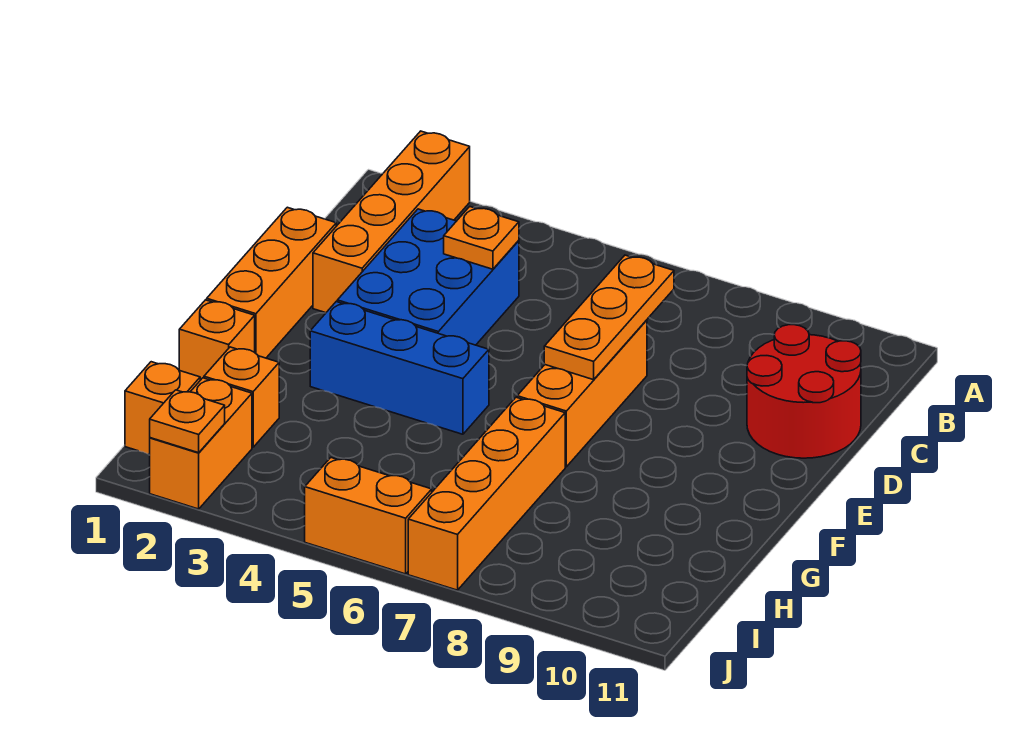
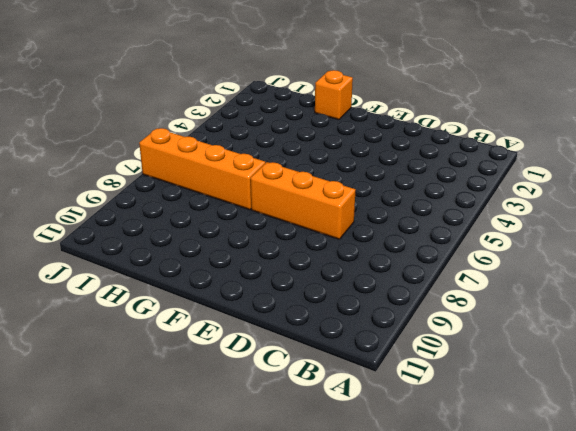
none -> orange brick A2:D2 level 1
none -> blue brick C3:E4 level 1
none -> red round brick C10:D11 level 1

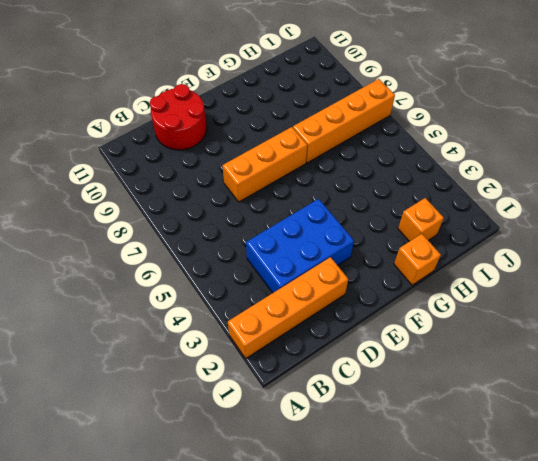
none -> orange brick D1:F1 level 1
none -> blue brick F3:F5 level 1
none -> orange brick I1 level 1

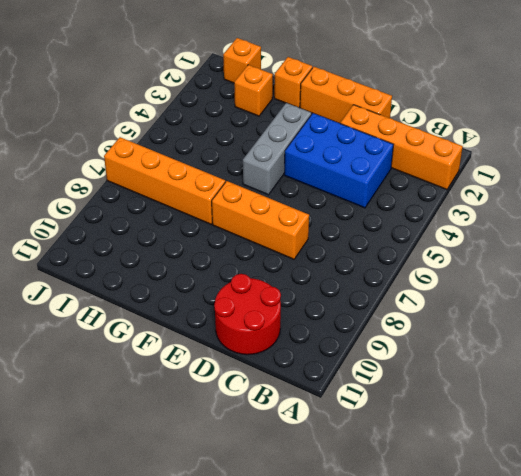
grey brick F3:F5 level 1 -> blue brick F3:F5 level 1
none -> orange brick I2:J2 level 1
none -> orange brick J5:J6 level 1
none -> orange plate C4 level 2

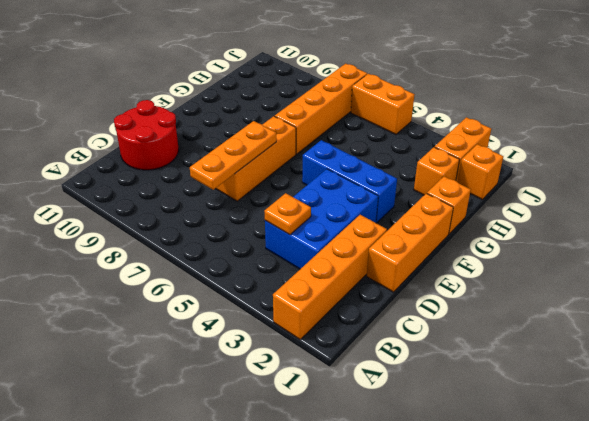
none -> orange plate J2 level 2

